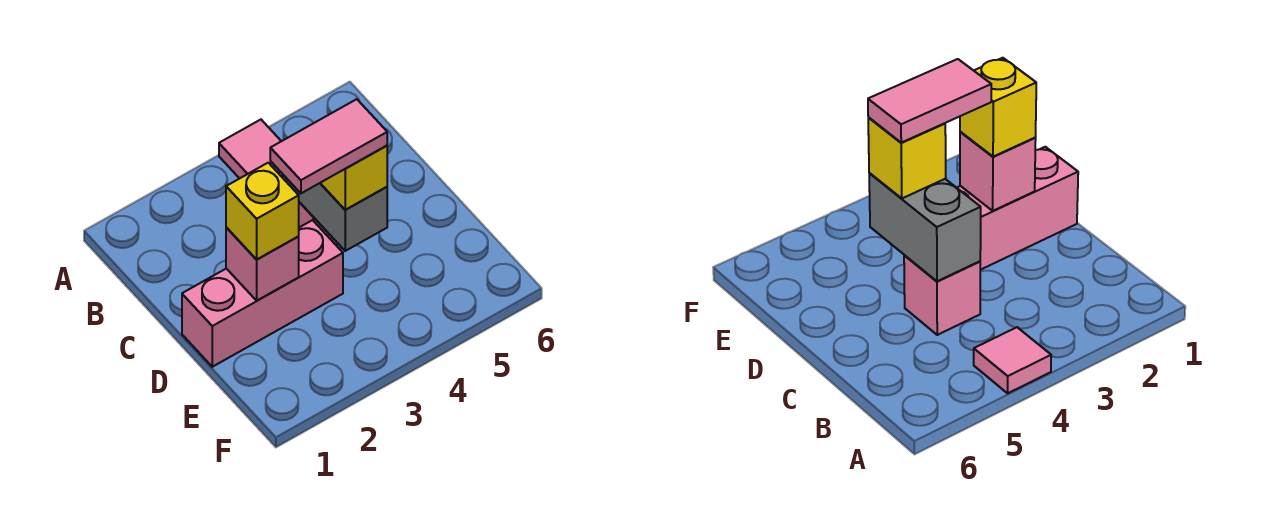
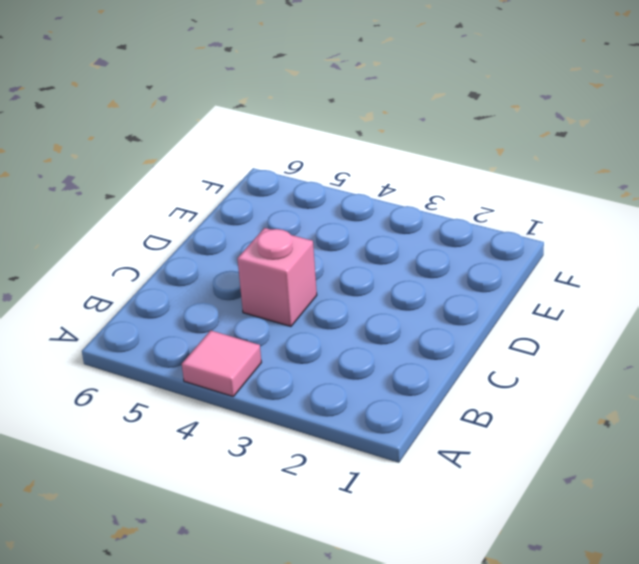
none -> pink brick D1:D3 level 1
none -> grey brick C4:D4 level 2

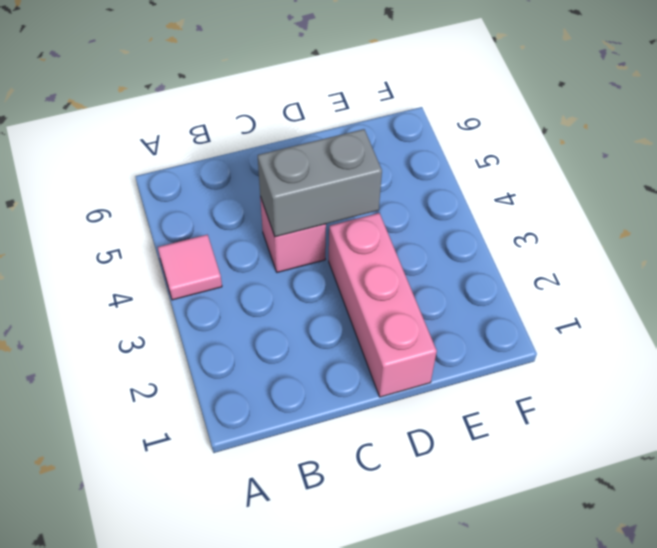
none -> pink brick D2 level 2
none -> yellow brick D2 level 3

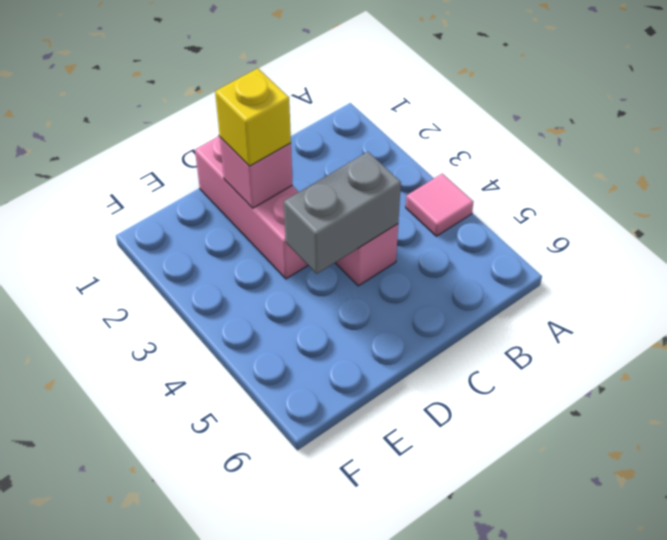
none -> yellow brick D4 level 3
none -> pink tile D3:D4 level 4

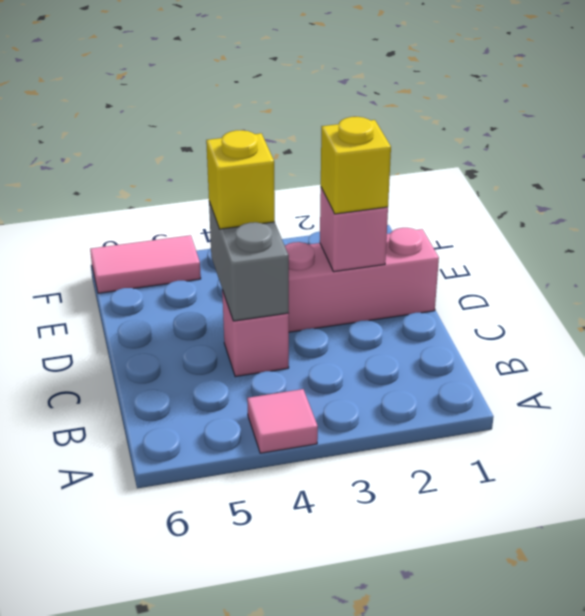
pink tile F5:F6 level 1 -> pink tile D3:D4 level 4

